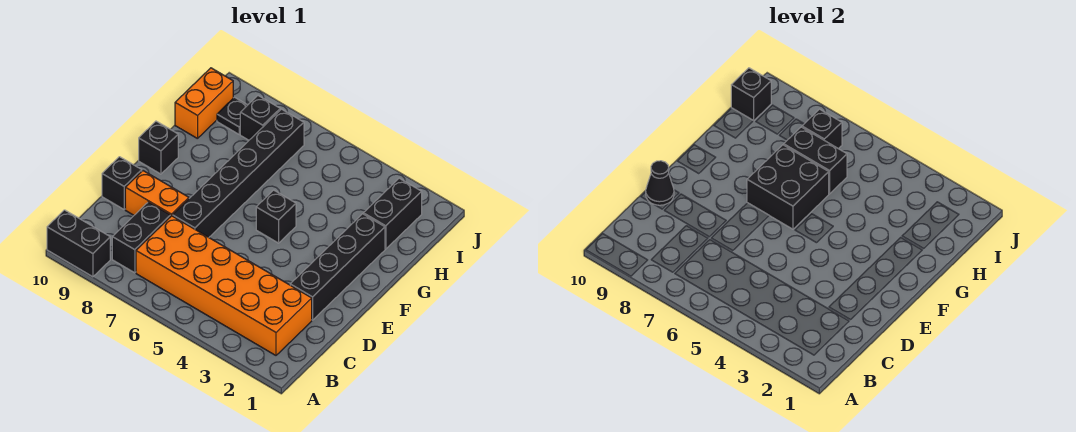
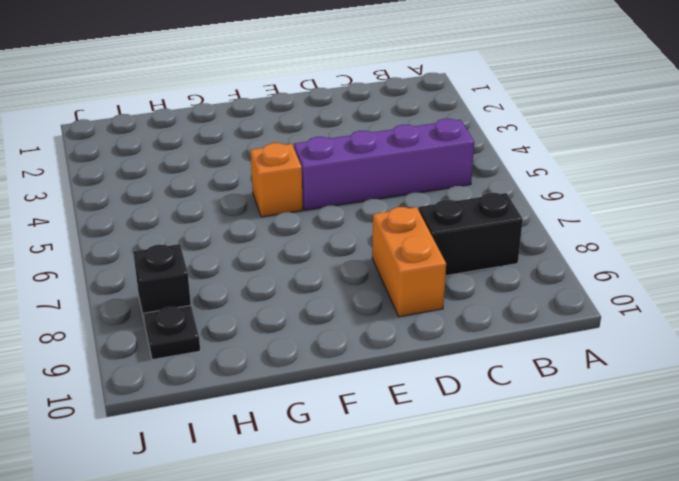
purple brick B5:E5 level 1 -> orange brick B2:C7 level 1
orange brick F5 level 1 -> black brick F5 level 1
none -> black brick A9:A10 level 1
none -> black brick D2:G2 level 1
none -> black brick D7:I7 level 1

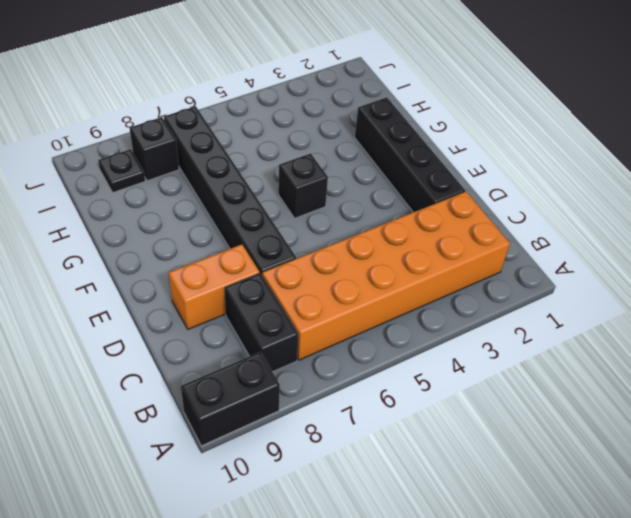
none -> black brick D10 level 1
none -> black brick F10 level 1
none -> black brick H2:I2 level 1

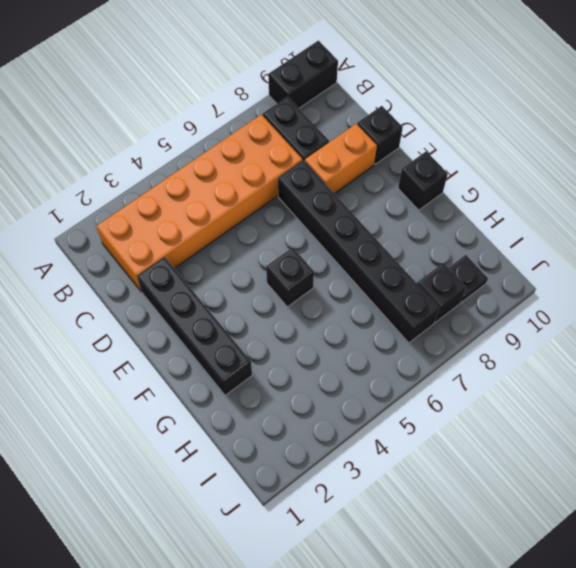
none -> black brick H2:I2 level 1
none -> orange brick H10:I10 level 1
none -> black cone D10 level 2

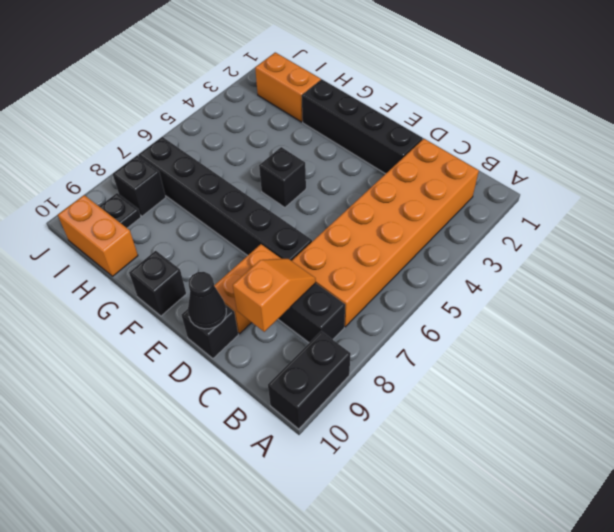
orange slope C8:C9 level 2 top 9 -> none
orange brick H2:I2 level 1 -> black brick H2:I2 level 1
none -> black brick F6:G7 level 2
none -> black brick H6:H7 level 2
none -> black brick I7 level 2

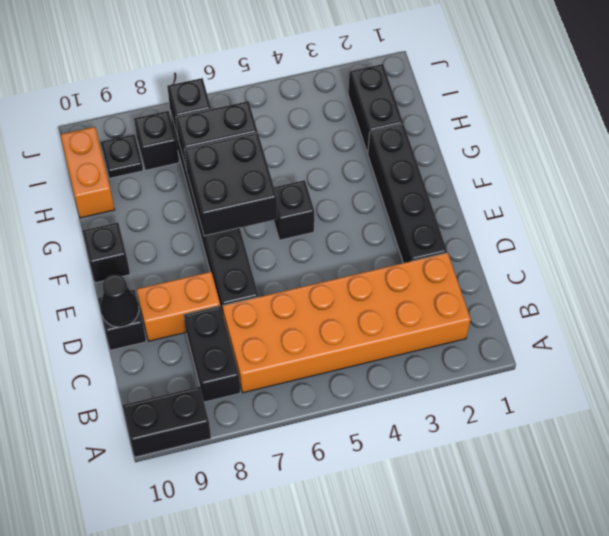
none -> black brick I10 level 2

